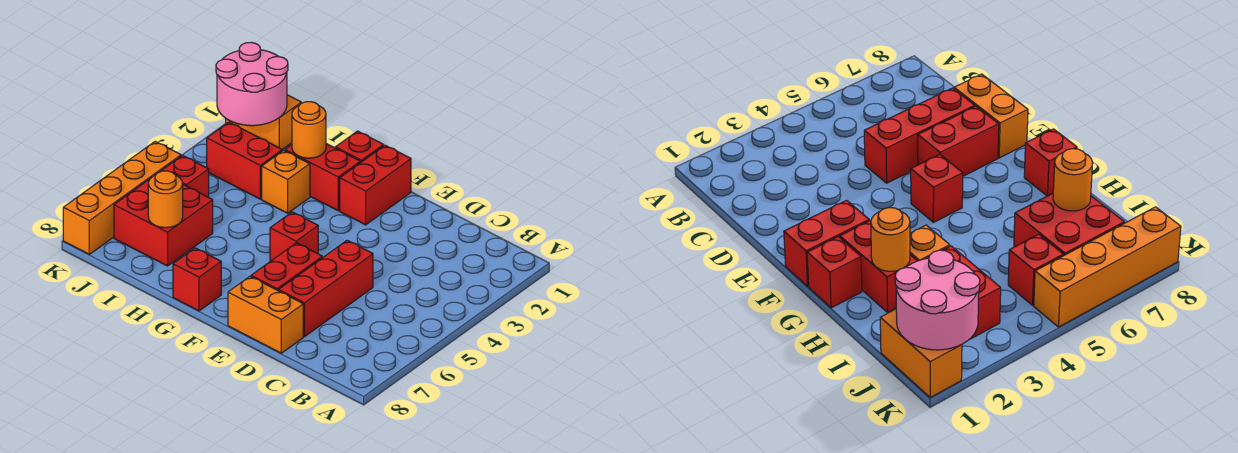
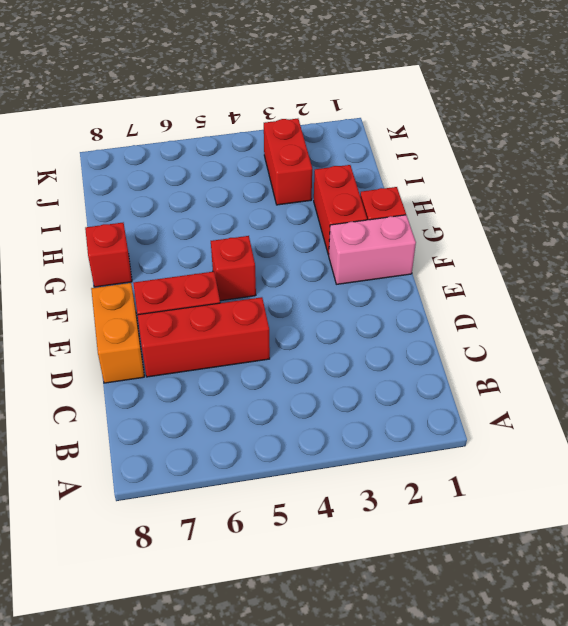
pink brick F1:F2 level 1 -> red brick F1:F2 level 1
none -> orange brick H3 level 1
none -> red brick I6:J7 level 1
none -> orange brick J1:K1 level 1

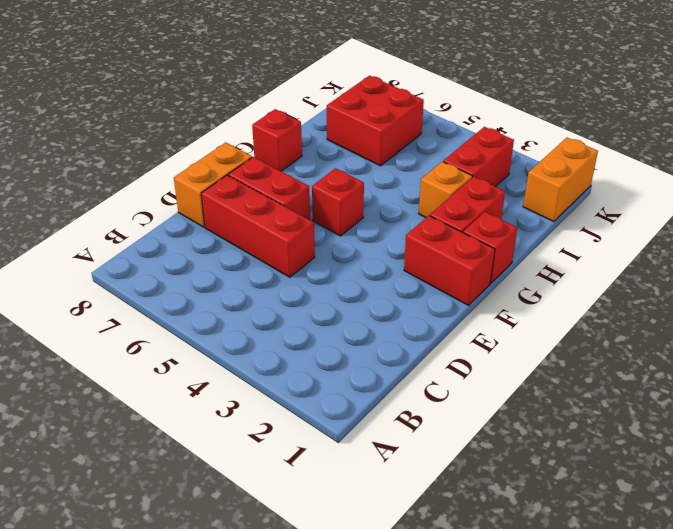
none -> red brick J5 level 1
none -> orange brick K5:K8 level 1
none -> orange round brick H2 level 2

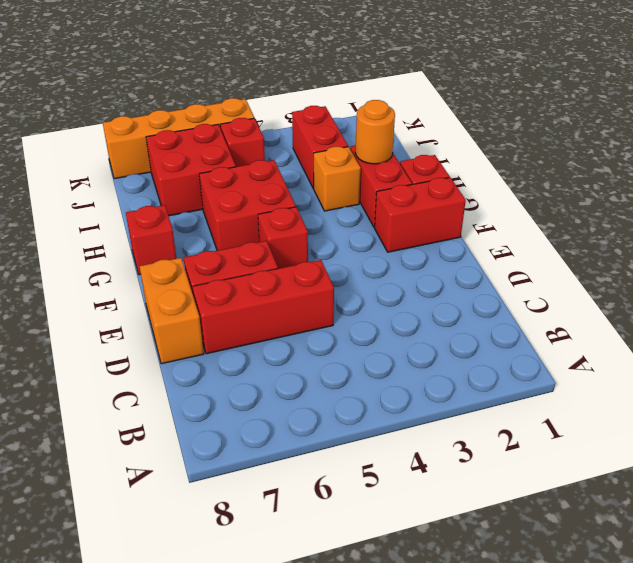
red brick G5:H6 level 1 -> none
none -> orange brick J1:K1 level 1
none -> orange round brick I7 level 2
none -> pink round brick J1:K2 level 2

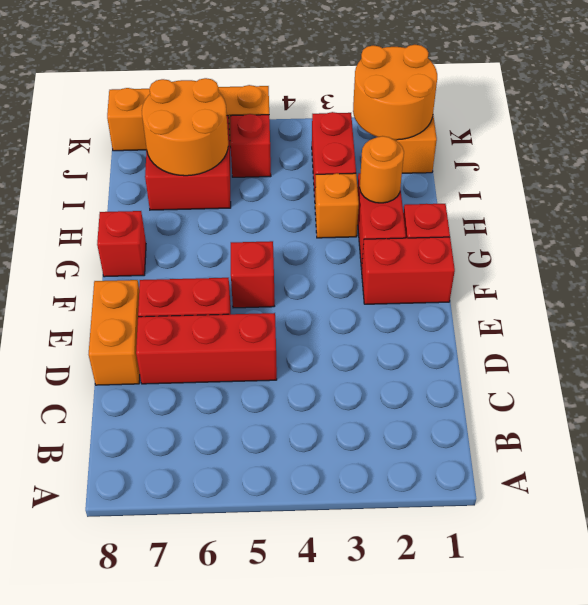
orange round brick I6:J7 level 2 -> orange round brick I7 level 2
orange round brick J1:K2 level 2 -> pink round brick J1:K2 level 2

